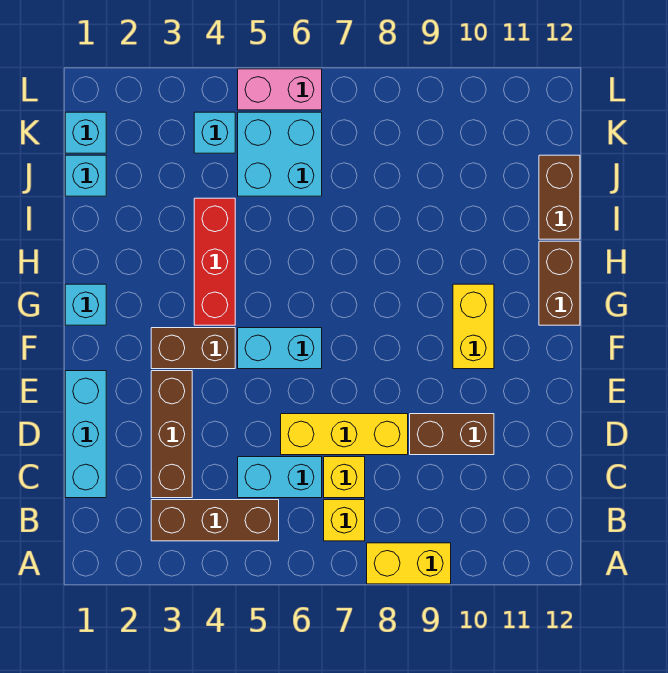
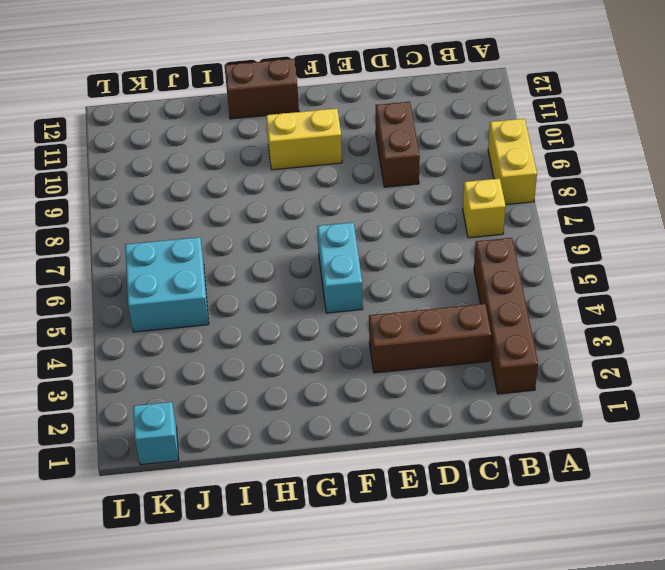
brown brick B2:B5 level 1 -> brown brick B3:B5 level 1
none -> cyan brick C1:E1 level 1
none -> cyan brick C5:C6 level 1
none -> yellow brick C7 level 1

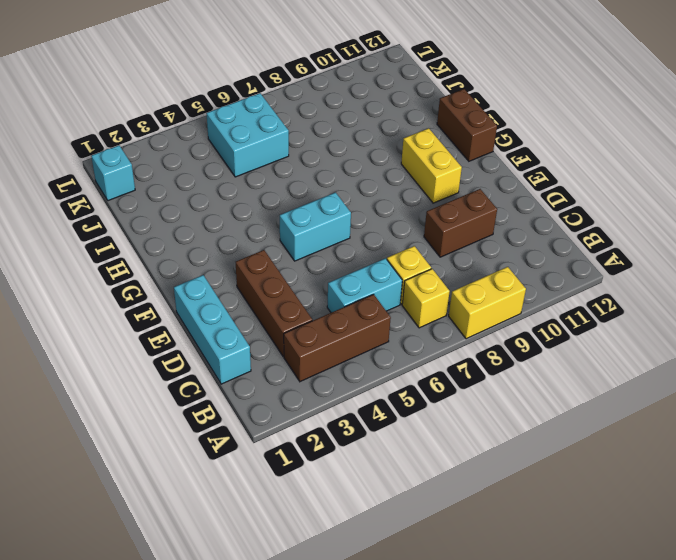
none -> yellow brick D6:D8 level 1
none -> brown brick F3:F4 level 1
none -> cyan brick G1 level 1

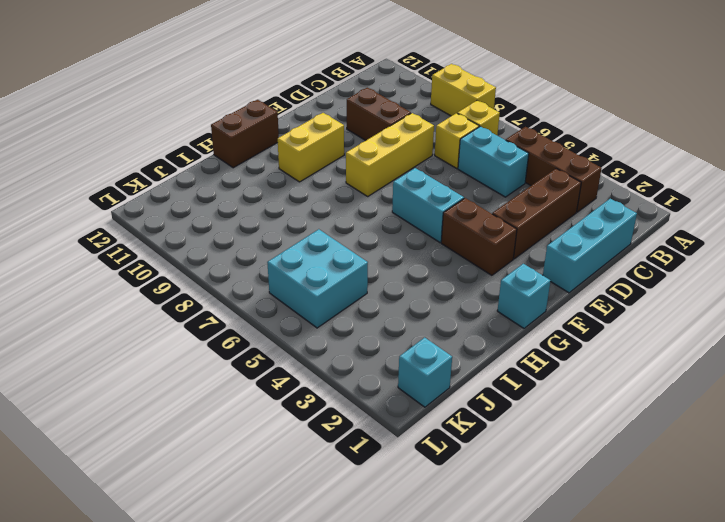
yellow brick D8:F8 level 1 -> yellow brick D6:D8 level 1
none -> red brick G4:I4 level 1
none -> brown brick I12:J12 level 1
none -> cyan brick J1 level 1

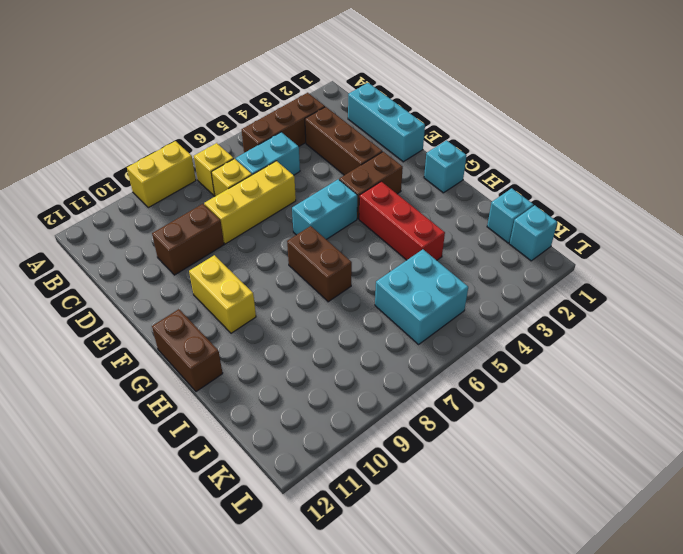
brown brick G7:H7 level 1 -> brown brick I12:J12 level 1
none -> cyan brick K4 level 1
none -> pink brick L5:L6 level 1

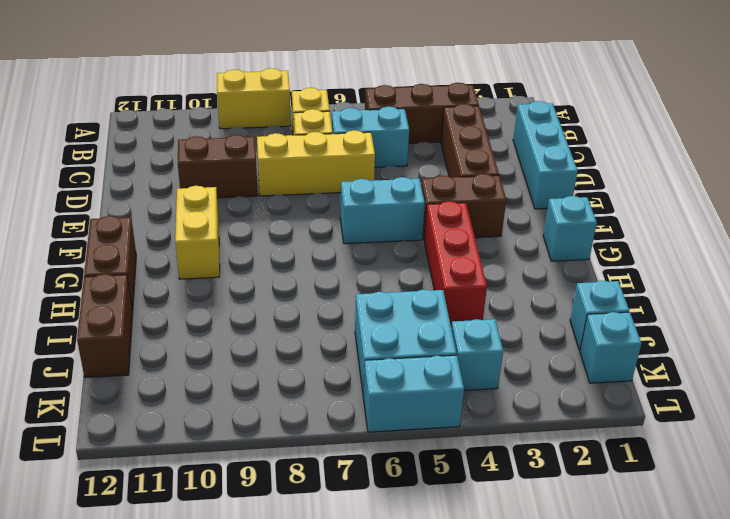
cyan brick L5:L6 level 1 -> pink brick L5:L6 level 1

